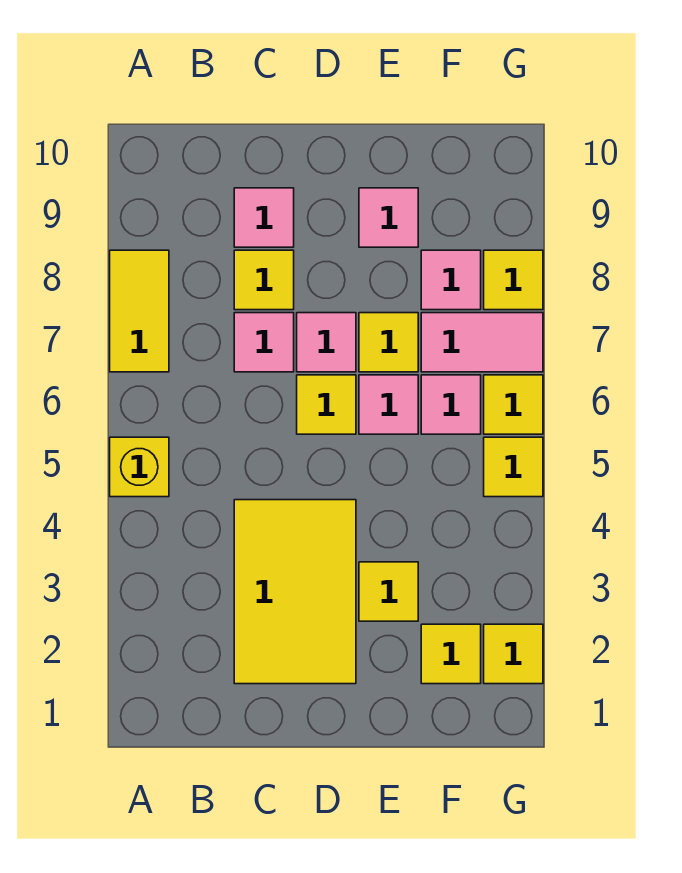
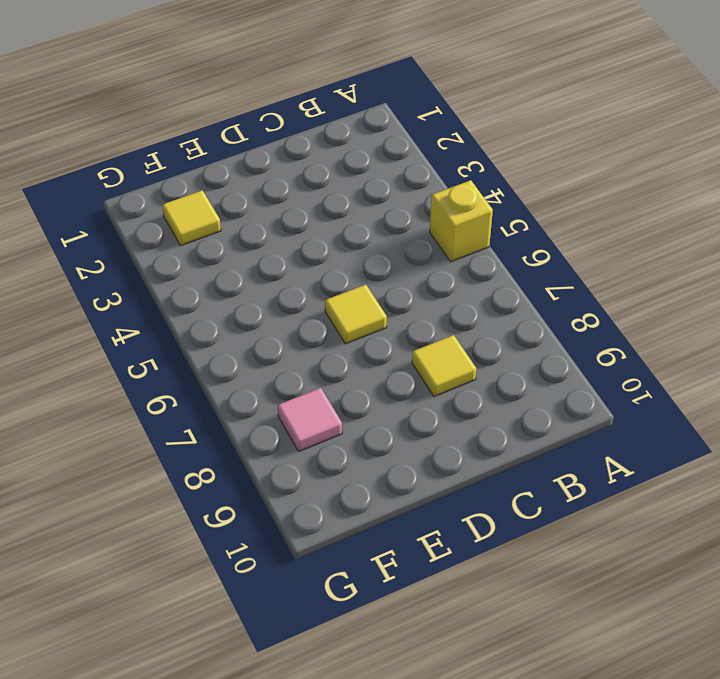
none -> yellow tile A7:A8 level 1
none -> yellow tile C2:D4 level 1
none -> pink tile C7 level 1

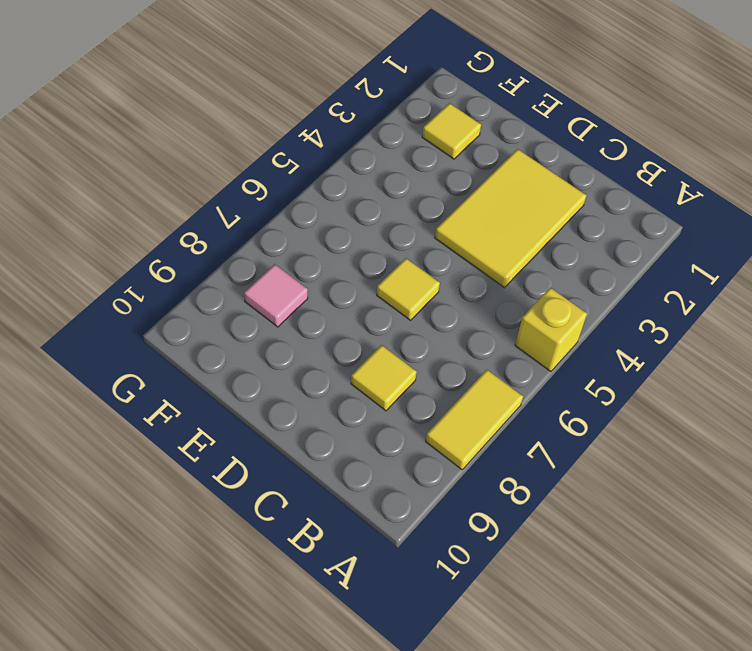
none -> pink tile C7 level 1
none -> pink tile C9 level 1
none -> pink tile D7 level 1

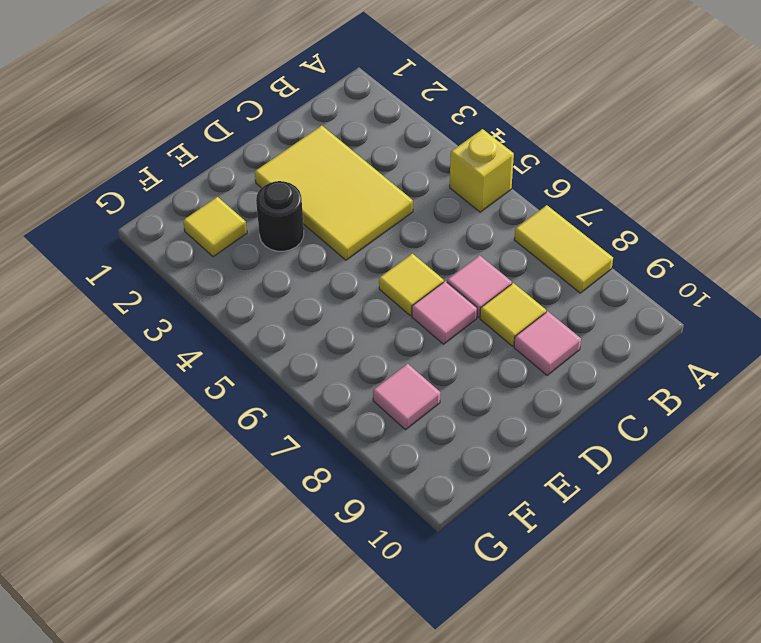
black round brick E3 level 1 -> yellow tile E3 level 1
none -> pink tile E6 level 1
none -> yellow tile E7 level 1
none -> pink tile E9 level 1

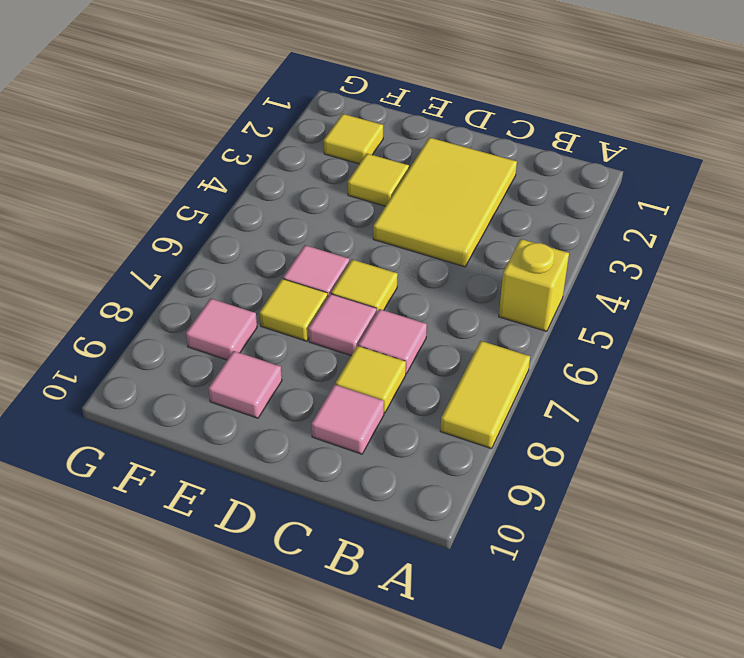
none -> pink tile F6 level 1
none -> pink tile F7:G7 level 1
none -> yellow tile G2 level 1

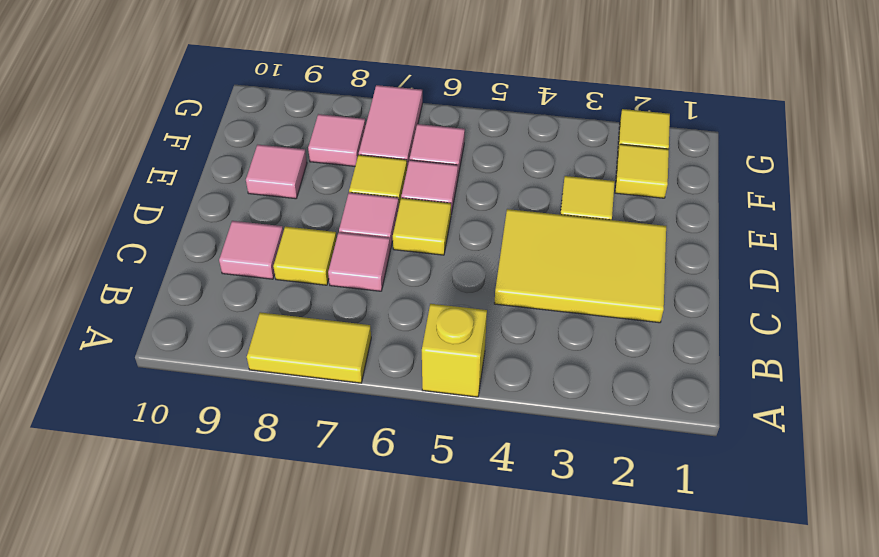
none -> yellow tile G5 level 1
none -> yellow tile G6 level 1
none -> yellow tile G8 level 1

